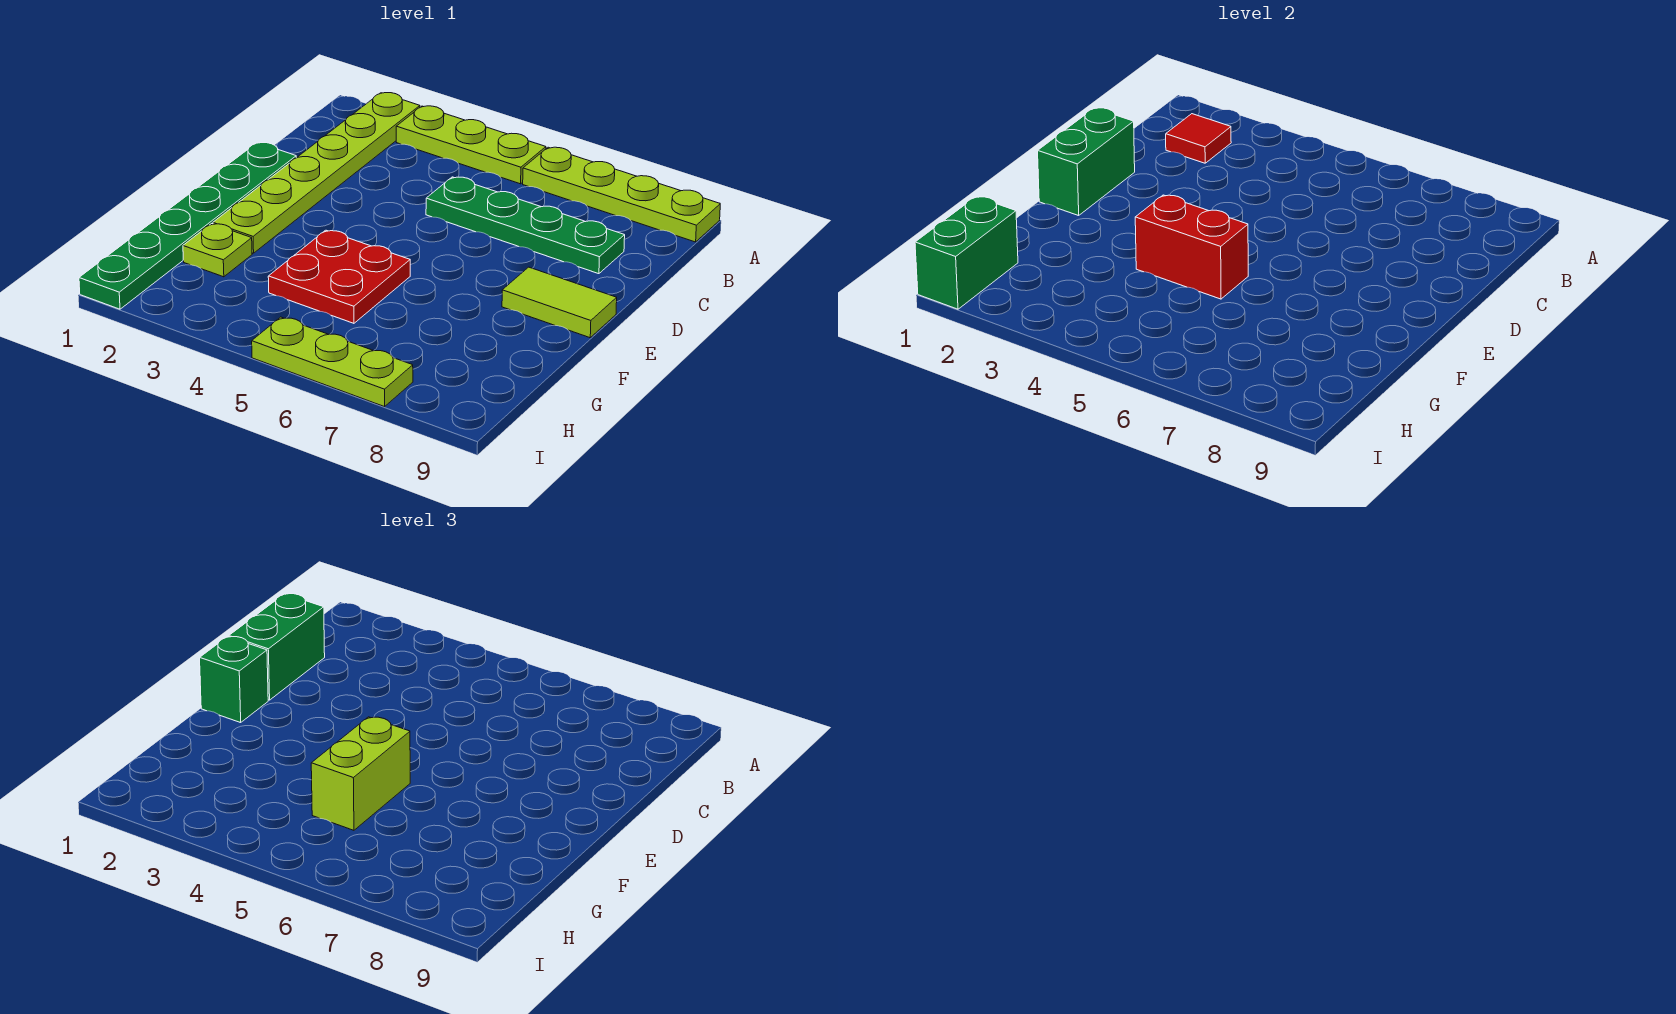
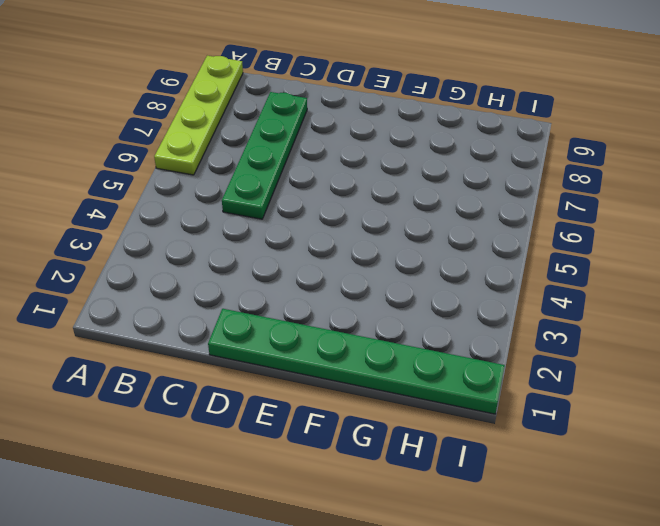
none -> lime plate A2:F2 level 1
none -> lime plate A3:A5 level 1
none -> lime tile E8:E9 level 1

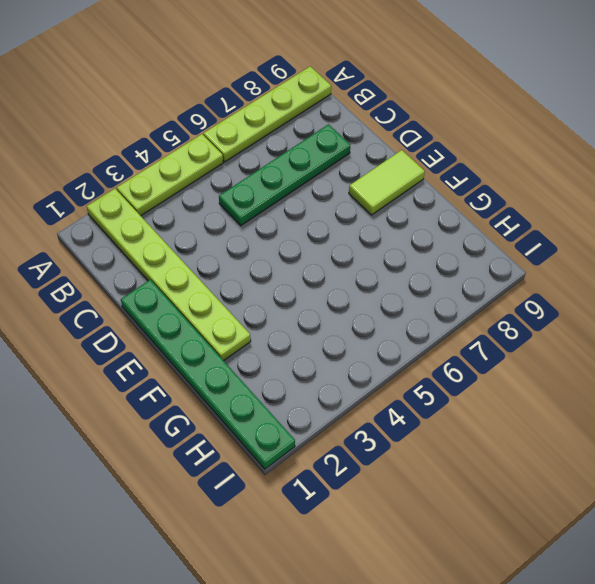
none -> red plate F4:G5 level 1
none -> lime plate G2 level 1
none -> lime plate I5:I7 level 1

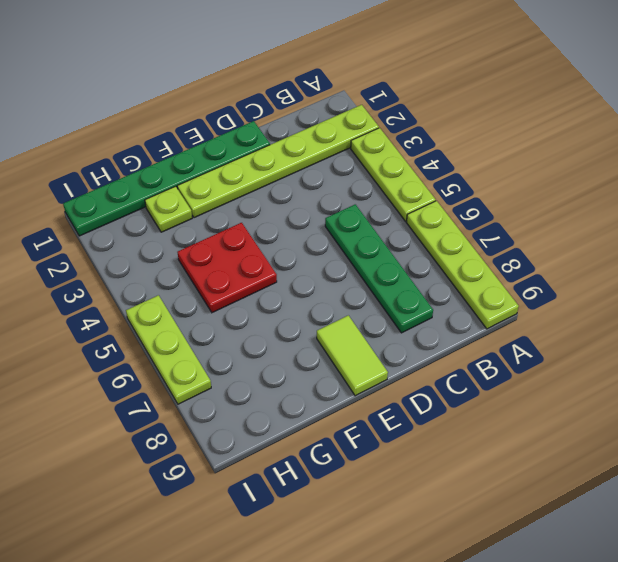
none -> red tile B2 level 2
none -> green brick D1:E1 level 2
none -> red brick F4:F5 level 2

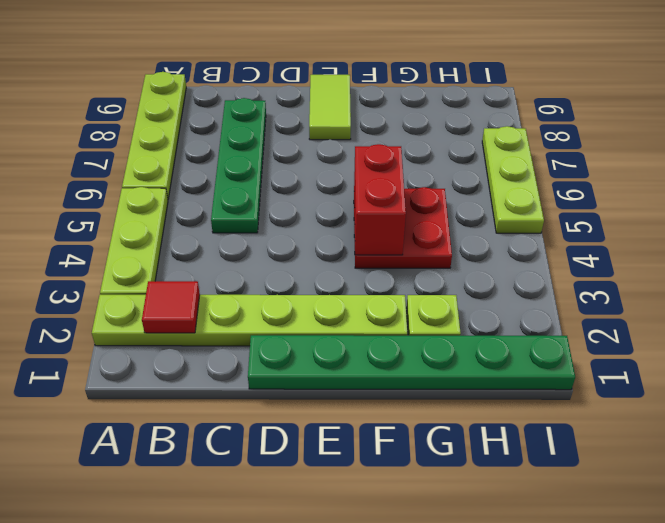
none -> green brick D1:E1 level 2
none -> green brick H1:I1 level 2
none -> green brick C1:D1 level 3

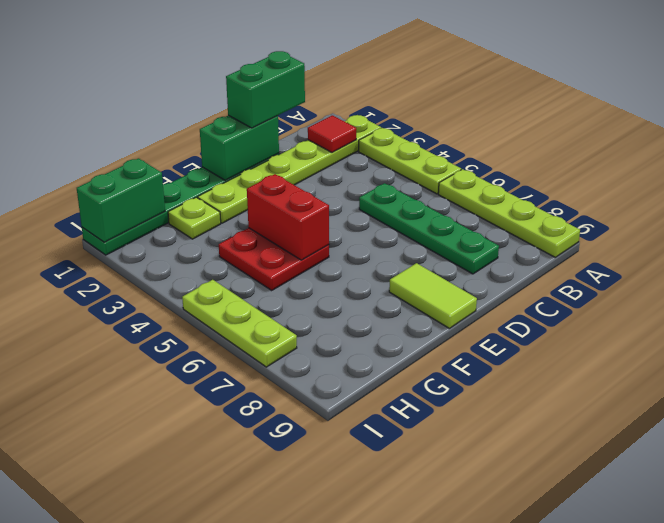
none -> green brick E1 level 3
none -> lime brick F5:G5 level 3

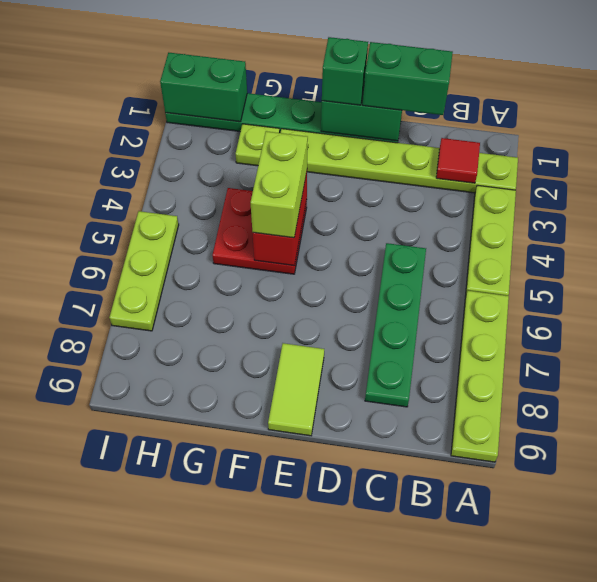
lime brick F4:F5 level 3 -> lime brick F5:G5 level 3

